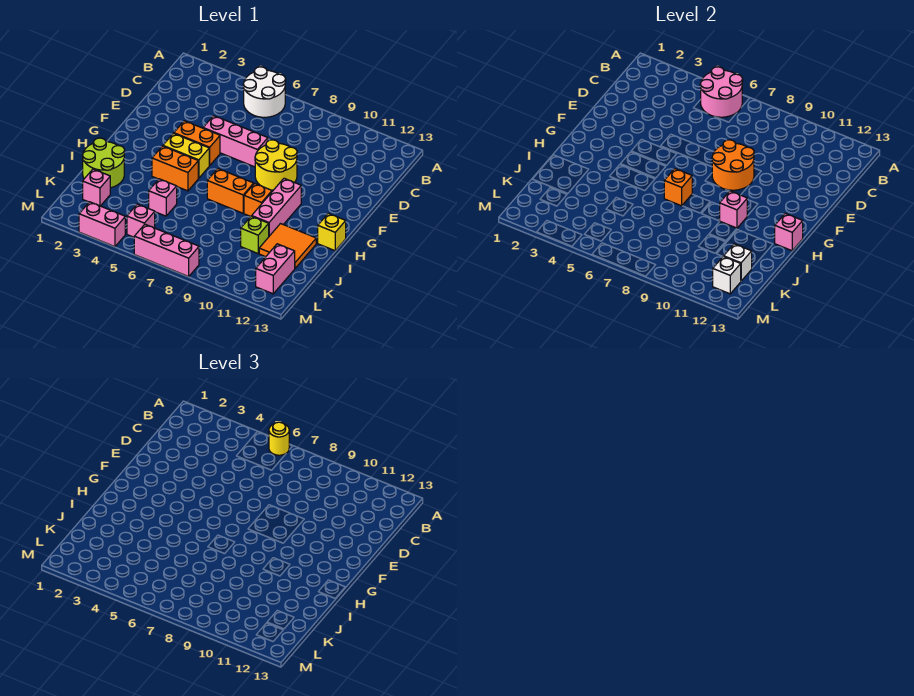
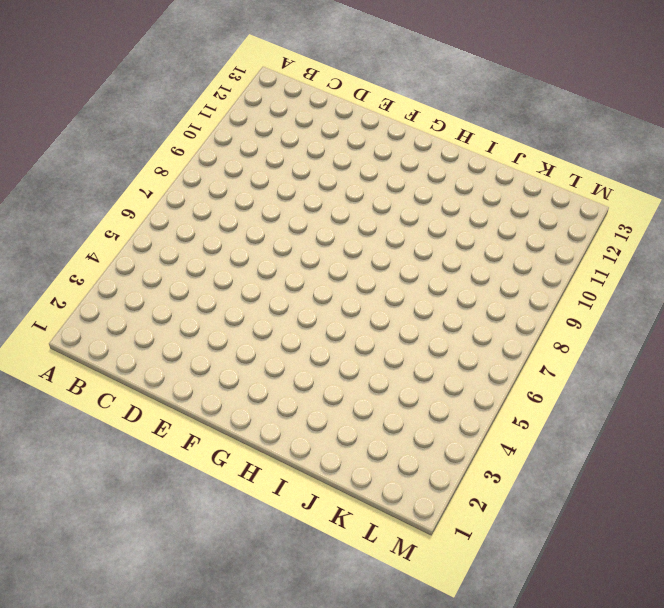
none -> white round brick A5:B6 level 1
none -> pink brick E5:E7 level 1
none -> yellow round brick E8:F9 level 1

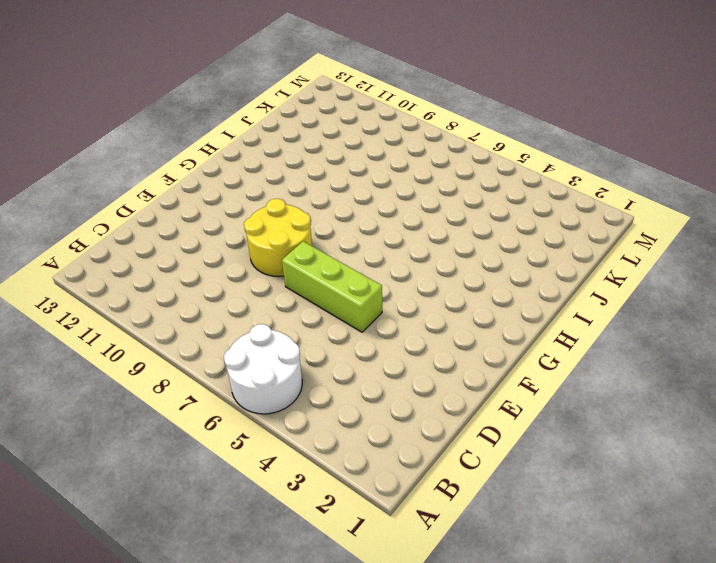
lime brick E5:E7 level 1 -> pink brick E5:E7 level 1
none -> orange brick F4:F5 level 1
none -> yellow brick G4:G5 level 1
none -> pink brick G10:I10 level 1

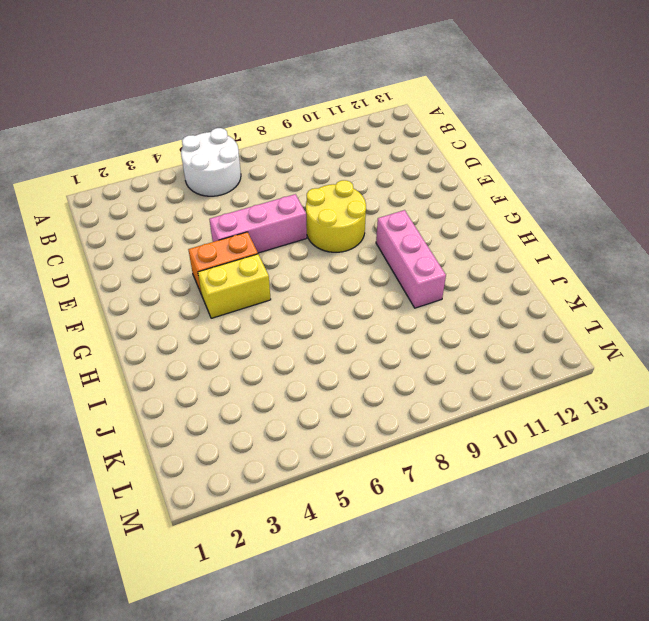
none -> orange brick H4:H5 level 1
none -> orange brick H7:H8 level 1
none -> orange brick H9 level 1

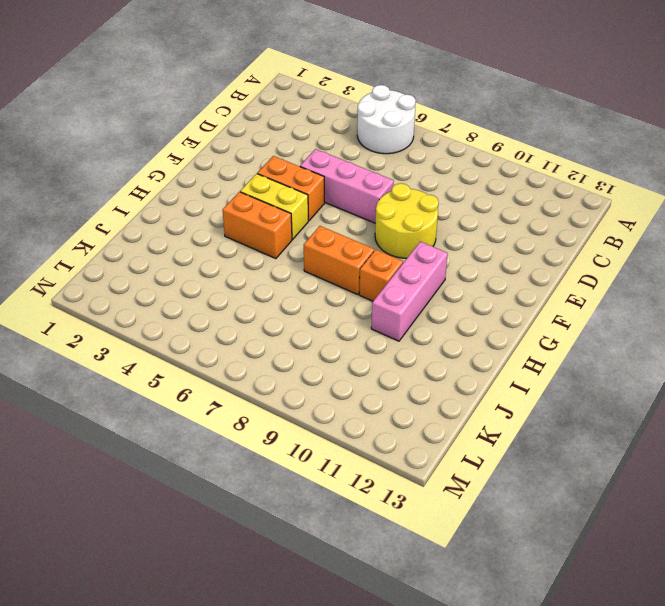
none -> yellow brick H13 level 1
none -> lime round brick I1:J2 level 1
none -> orange tile I11:J12 level 1

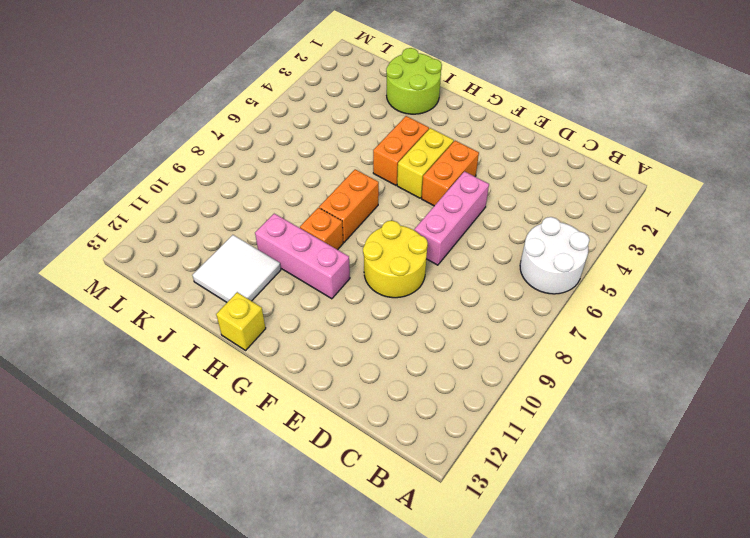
white tile I11:J12 level 1 -> orange tile I11:J12 level 1
none -> pink brick J5 level 1
none -> lime brick J10 level 1
none -> pink brick K2 level 1

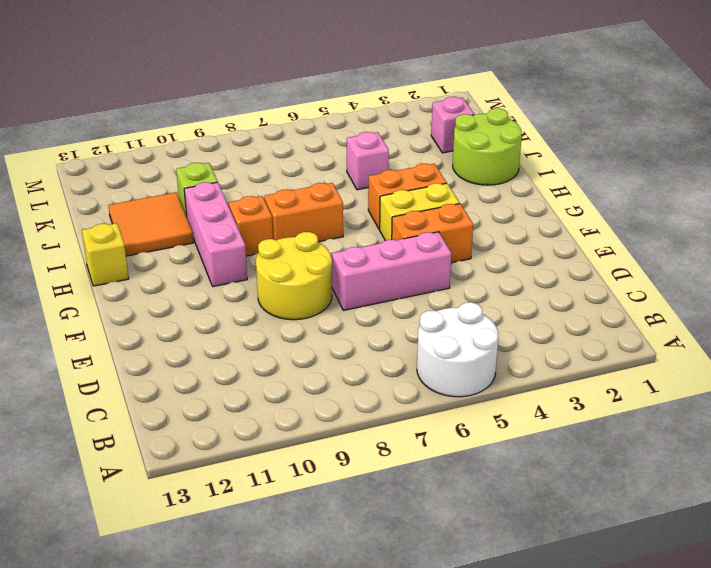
none -> pink brick K12:L12 level 1
none -> pink brick L5 level 1
none -> pink brick M3:M4 level 1

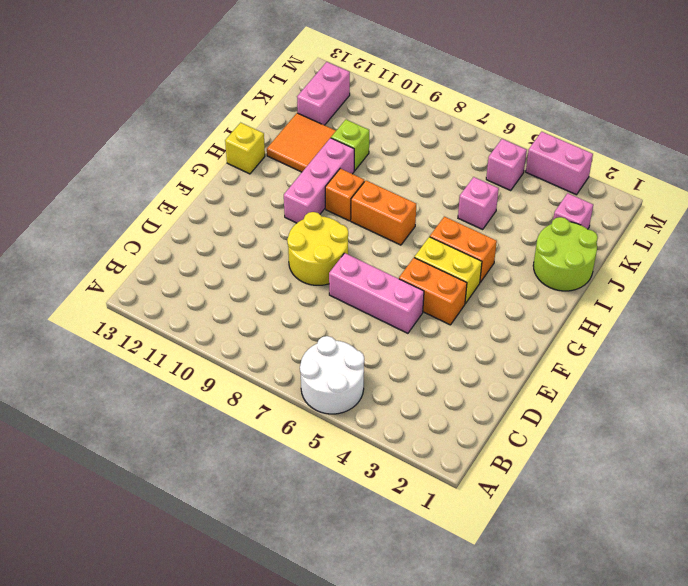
none -> pink brick M6:M8 level 1
none -> pink round brick A5:B6 level 2
none -> orange round brick E8:F9 level 2

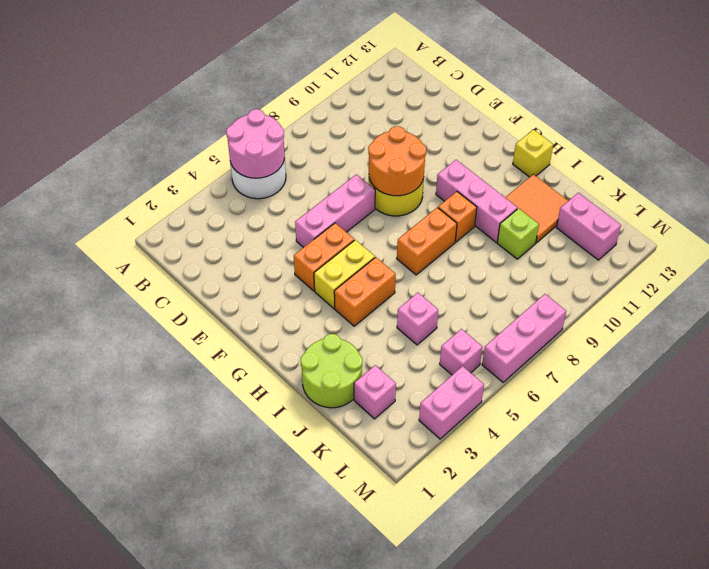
none -> orange brick H7 level 2
none -> pink brick H10 level 2
none -> pink brick H13 level 2

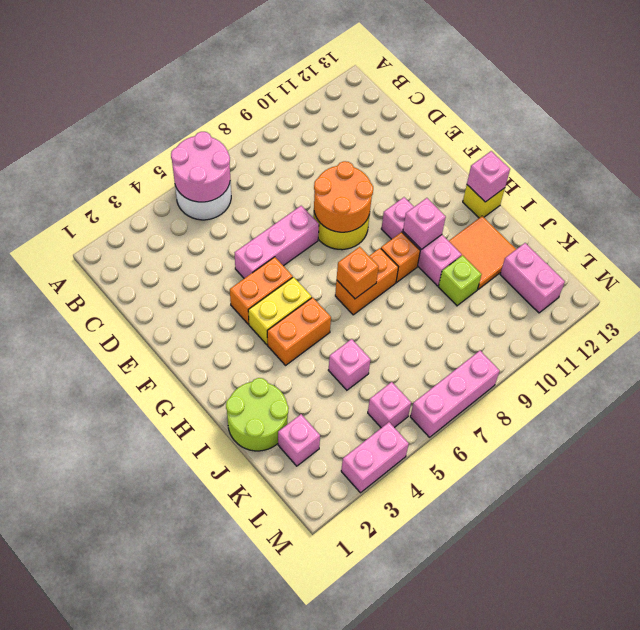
none -> white brick K12 level 2
none -> white brick L12 level 2
none -> yellow round brick A6 level 3

